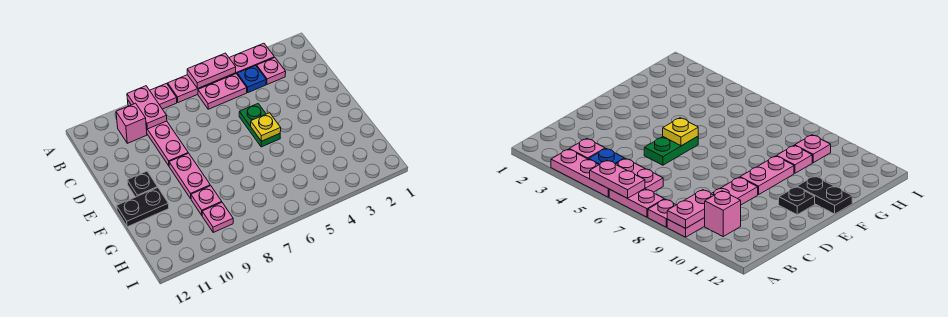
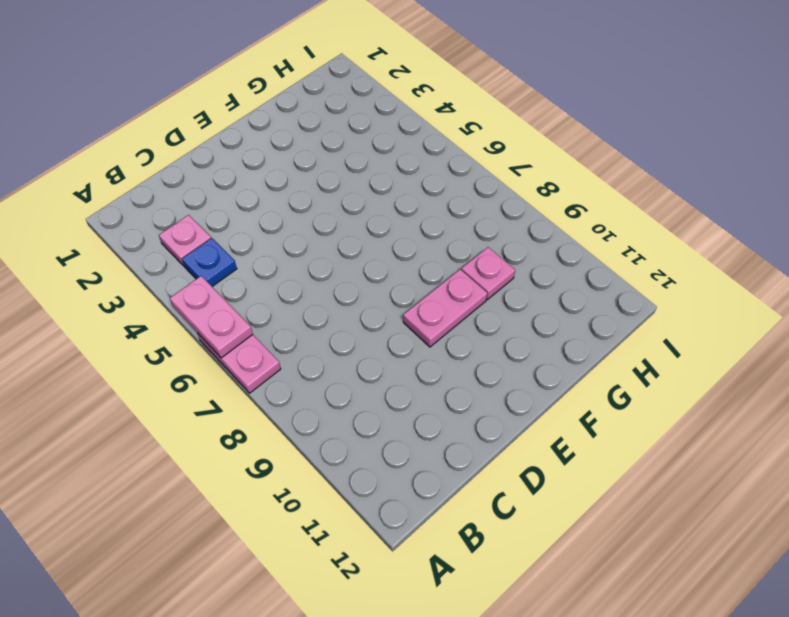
none -> pink plate A3:A5 level 1
none -> pink plate A8 level 1
none -> pink plate A9:D9 level 1

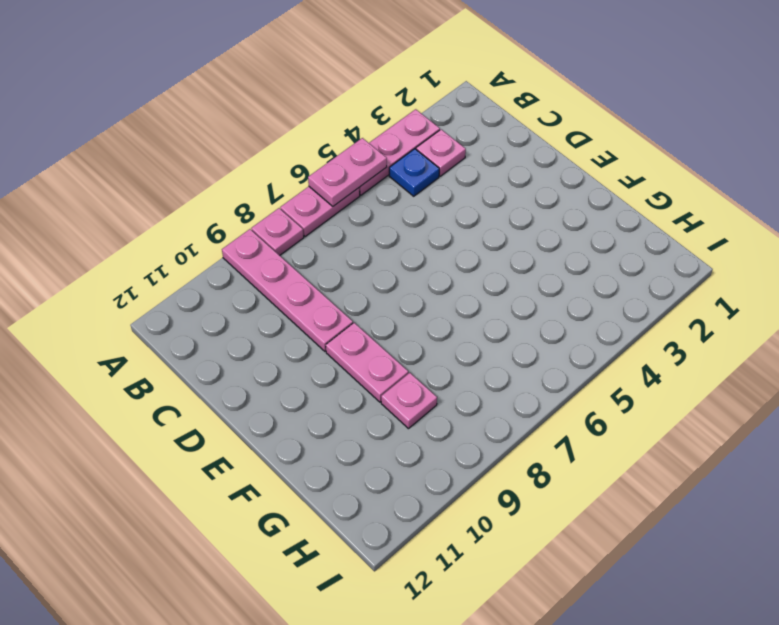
none -> pink plate B5:B6 level 1
none -> pink brick B10 level 1
none -> green plate D5:E5 level 1

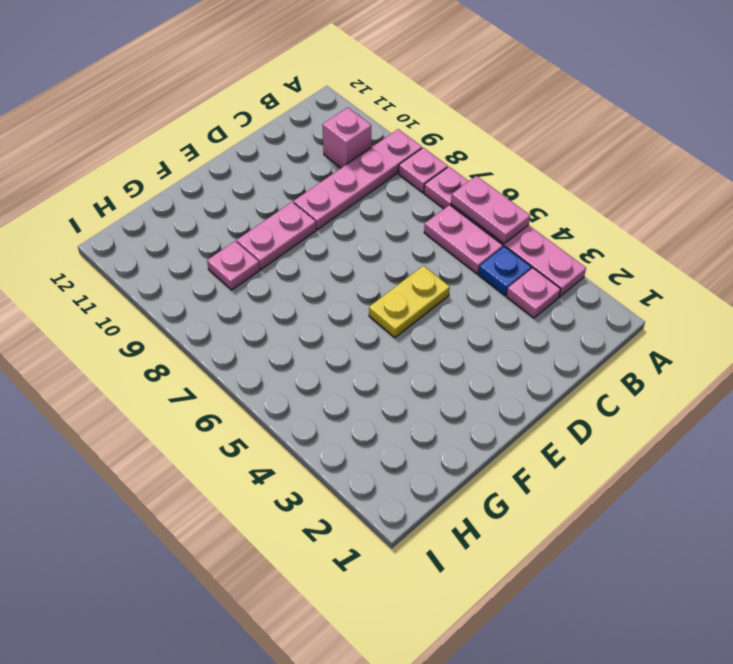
yellow plate D5:E5 level 1 -> green plate D5:E5 level 1
none -> black plate E11 level 1
none -> black plate F11:F12 level 1
none -> pink plate H9 level 1

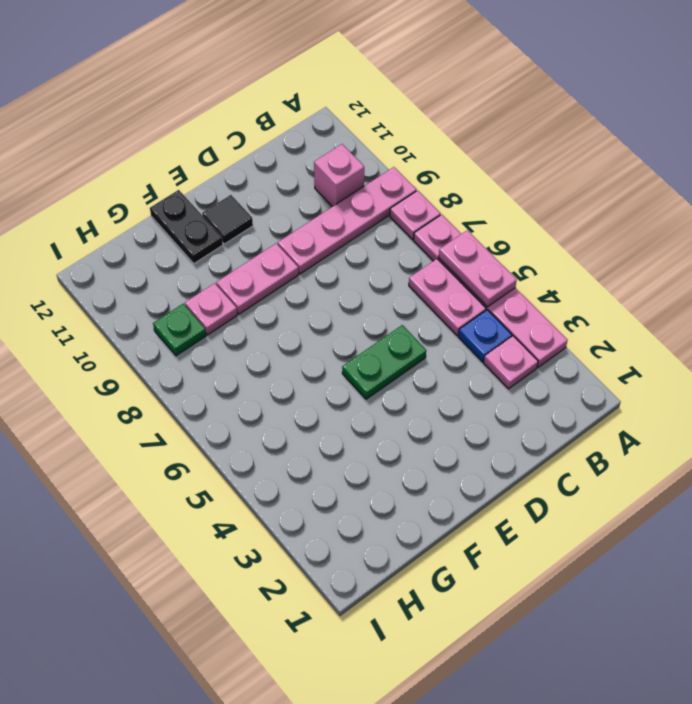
black tile E11 level 1 -> black plate E11 level 1
green plate H9 level 1 -> pink plate H9 level 1
none -> pink plate A9:B9 level 2
none -> yellow plate E5 level 2

